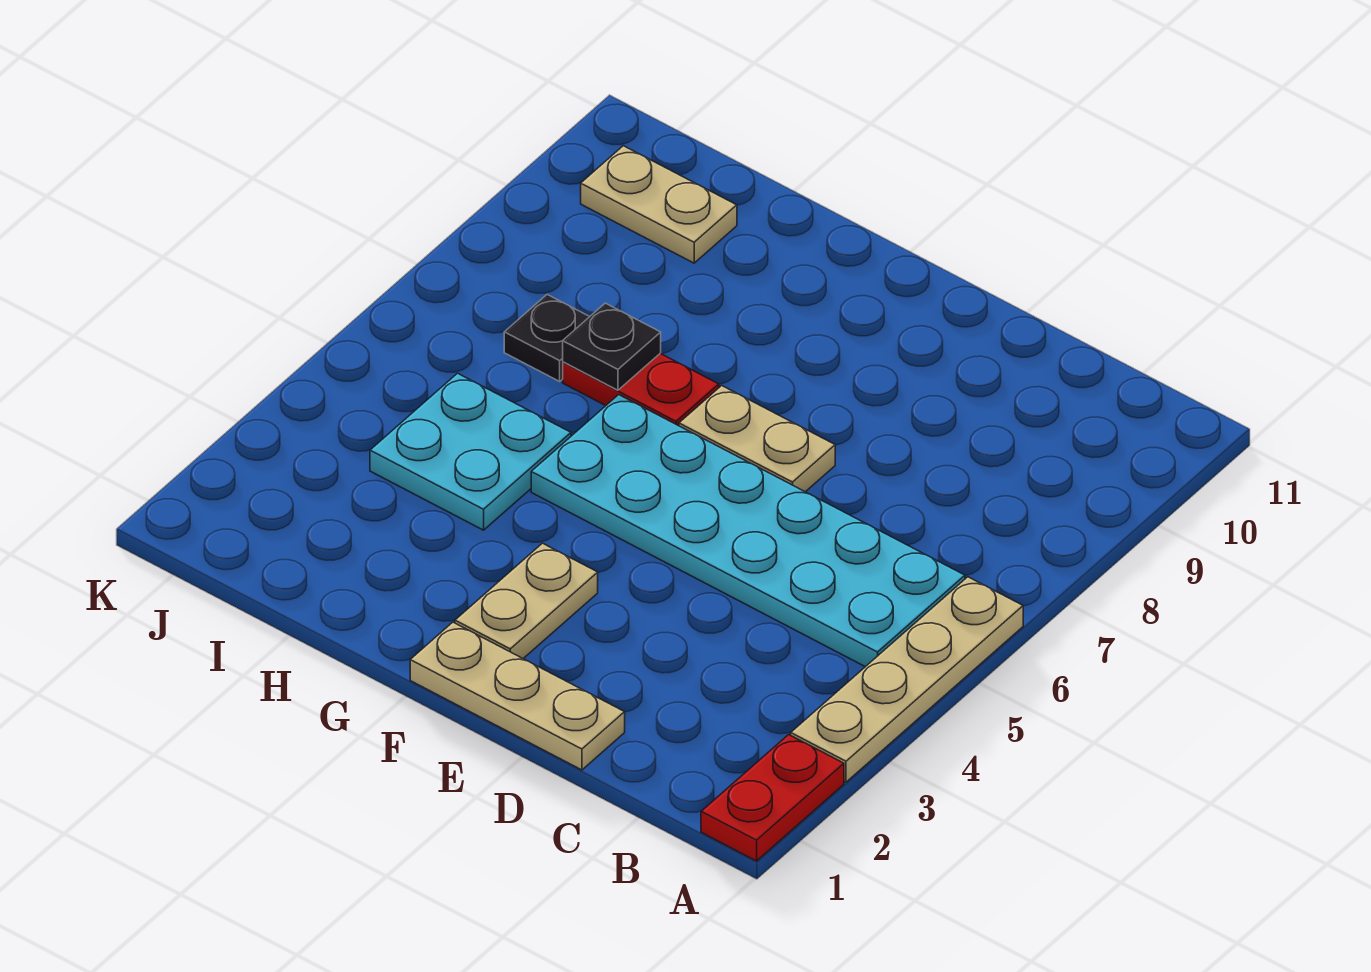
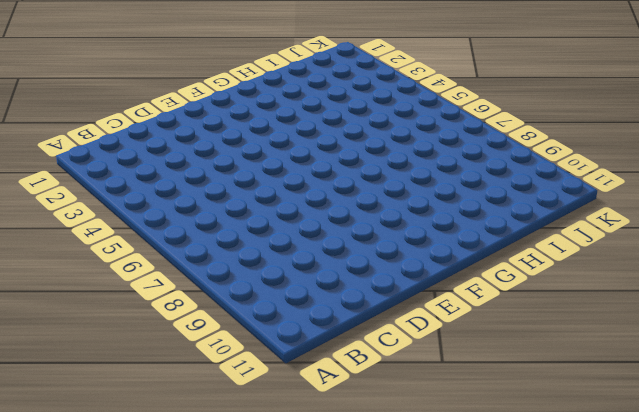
none -> red plate A1:A2 level 1
none -> tan plate A3:A6 level 1

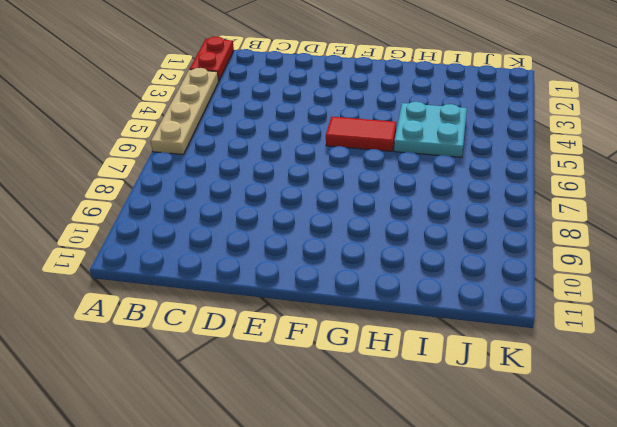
red tile F5:G5 level 1 -> cyan plate B5:G6 level 1
none -> tan plate D1:F1 level 1
none -> tan plate E7:F7 level 1

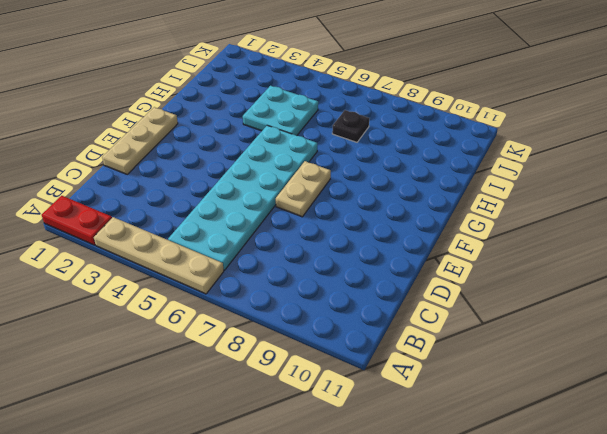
none -> tan plate F2:F3 level 1
none -> red plate G7:H7 level 1

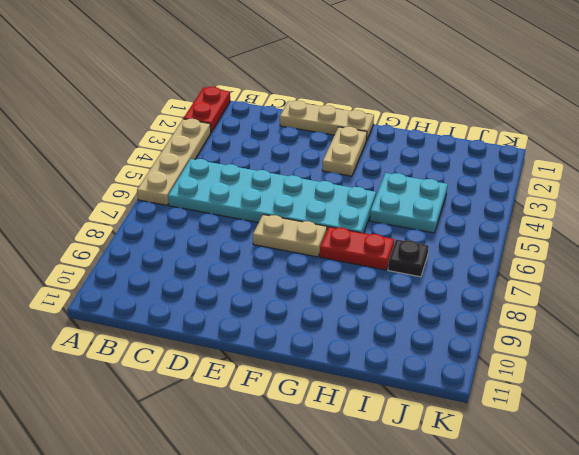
none -> tan plate I10:J10 level 1
none -> black plate H7 level 2

